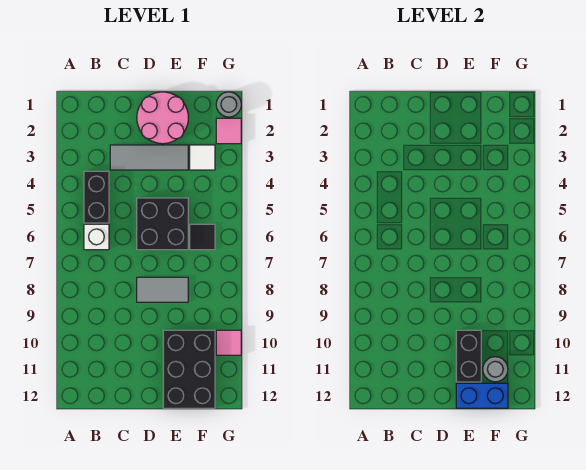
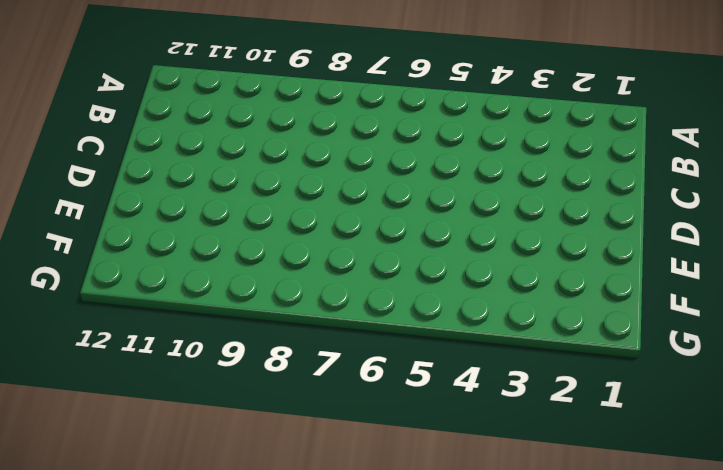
none -> black brick B4:B5 level 1
none -> white brick B6 level 1
none -> grey tile C3:E3 level 1

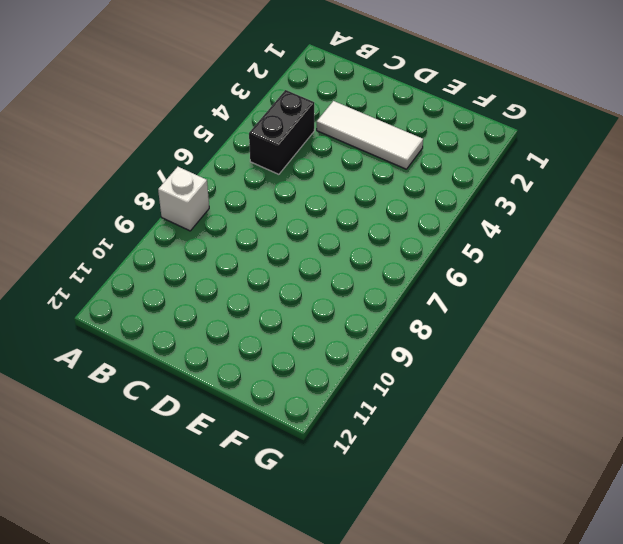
white brick A8 level 1 -> white brick B6 level 1
white tile C3:E3 level 1 -> grey tile C3:E3 level 1
none -> pink round brick D1:E2 level 1
none -> black brick D5:E6 level 1
none -> grey tile D8:E8 level 1

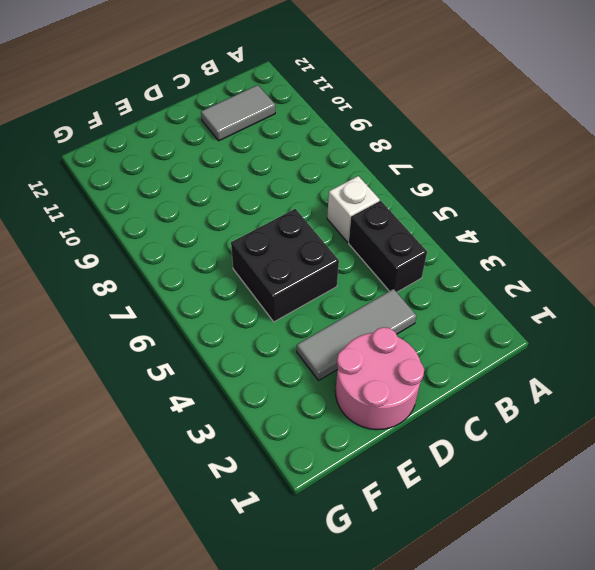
grey tile B11:C11 level 1 -> grey tile D8:E8 level 1
none -> black brick E10:F12 level 1
none -> white tile F3 level 1
none -> black tile F6 level 1

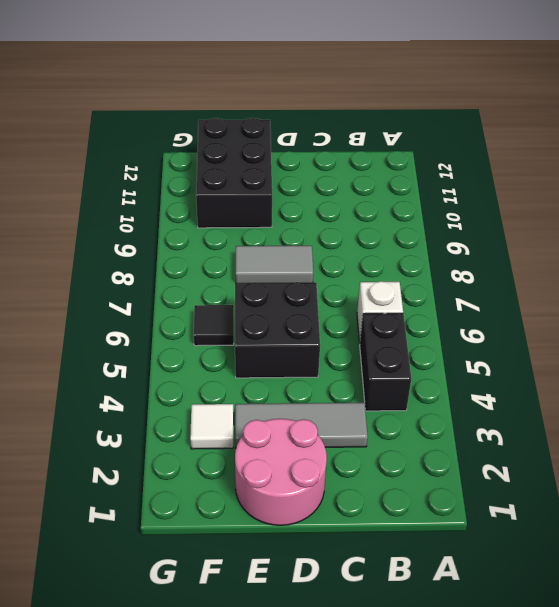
none -> grey round brick G1 level 1
none -> pink tile G2 level 1
none -> pink tile G10 level 1

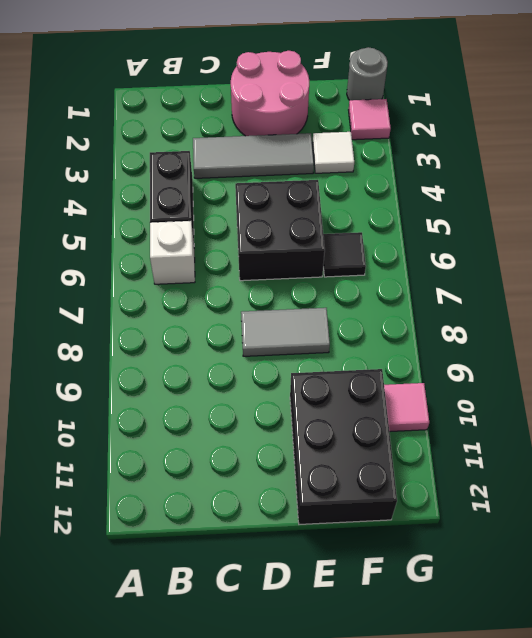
none -> black brick E10:E11 level 2
none -> blue brick E12:F12 level 2
none -> grey round brick F11 level 2

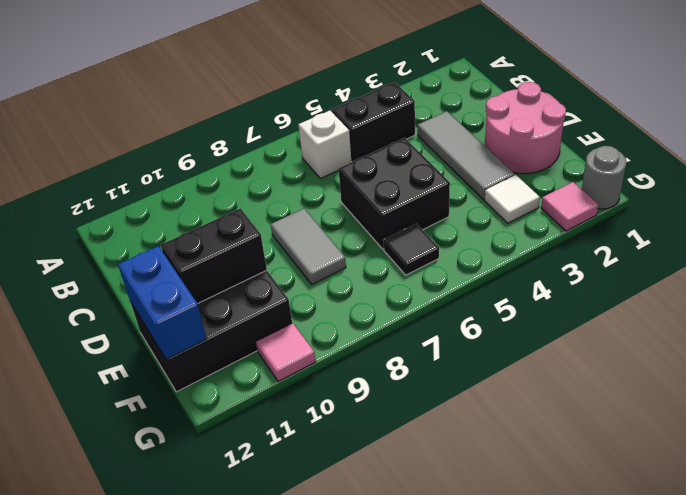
none -> grey round brick F11 level 2

